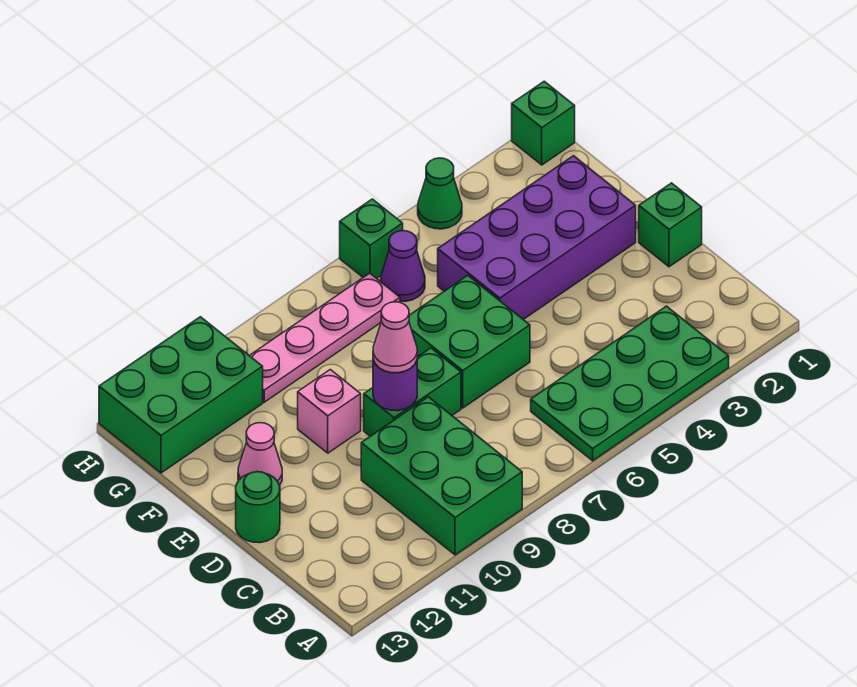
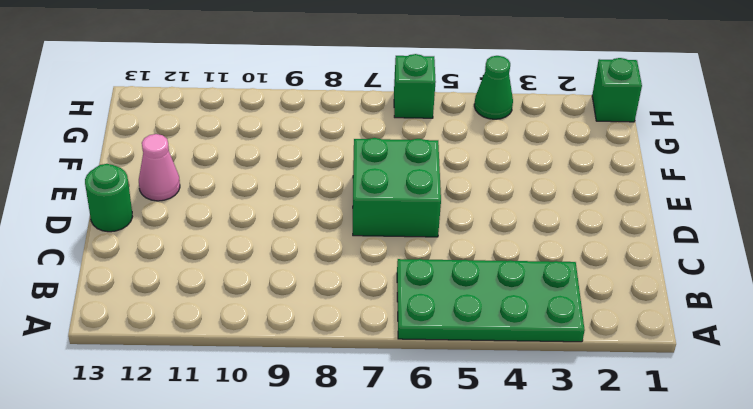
none -> green brick A9:C10 level 1
none -> green brick D1 level 1
none -> green brick D8:D9 level 1

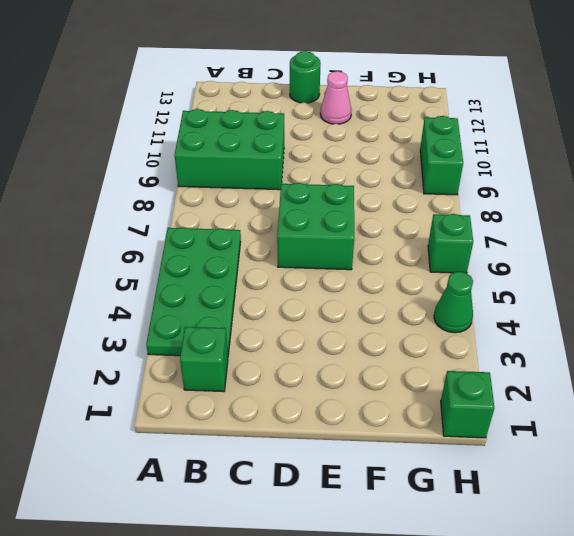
green brick B2 level 1 -> green brick D1 level 1
green brick H9:H10 level 1 -> green brick D8:D9 level 1
none -> purple brick E2:F5 level 1
none -> pink brick E10 level 1
none -> purple cone G6 level 1

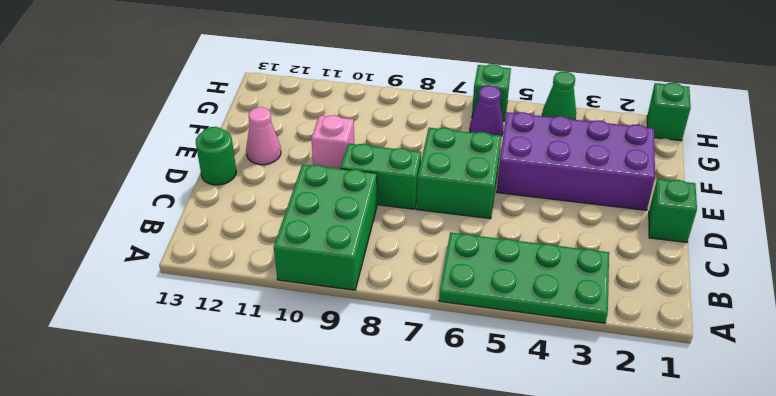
none -> pink plate G7:G10 level 1
none -> green brick G11:H13 level 1
none -> purple round brick D9 level 2

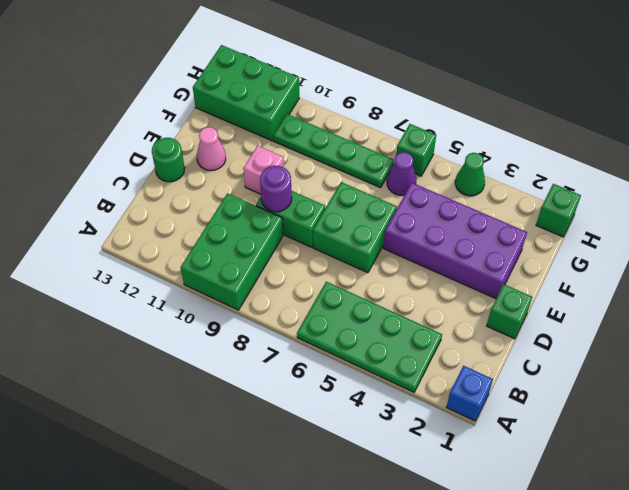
blue brick A1 level 1 -> none
green plate G7:G10 level 1 -> pink plate G7:G10 level 1
none -> pink cone D9 level 3

